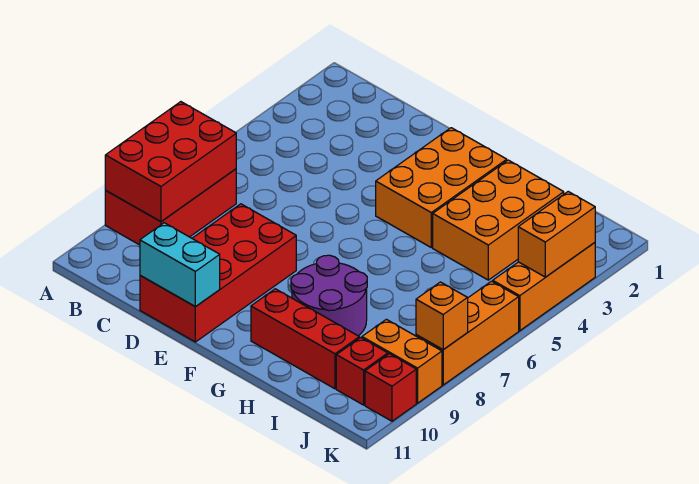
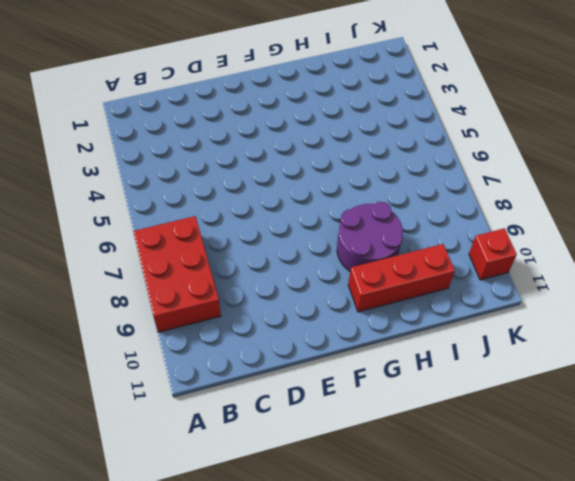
none -> red brick D8:E11 level 1
none -> orange brick F2:G4 level 1
none -> orange brick H2:I4 level 1

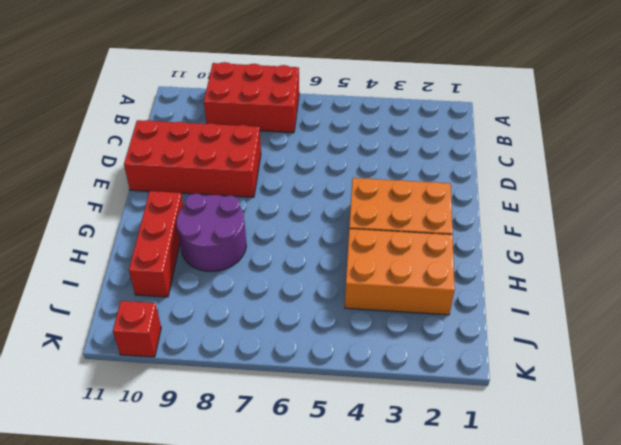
none -> orange brick J9:K9 level 1
none -> red brick J10 level 1
none -> orange brick K3:K5 level 1

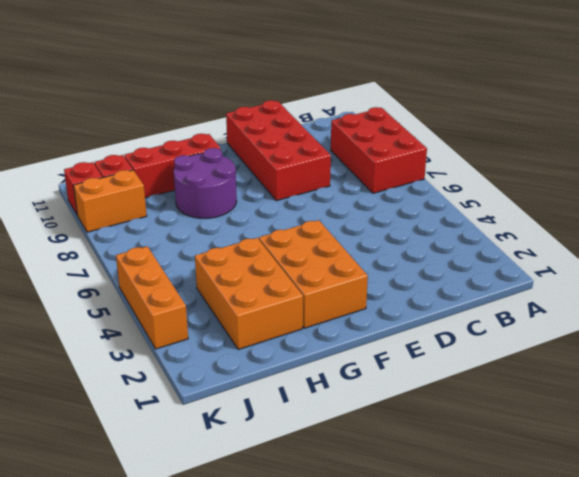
none -> orange brick K6:K8 level 1
none -> red brick A7:B9 level 2
none -> cyan brick D11:E11 level 2

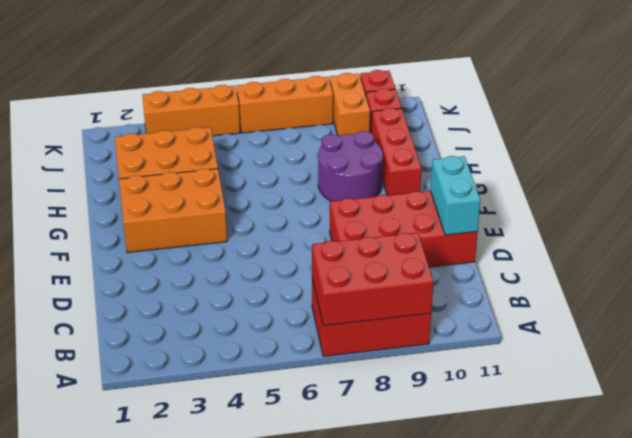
none -> orange brick K3:K4 level 2
none -> orange brick K8 level 2

